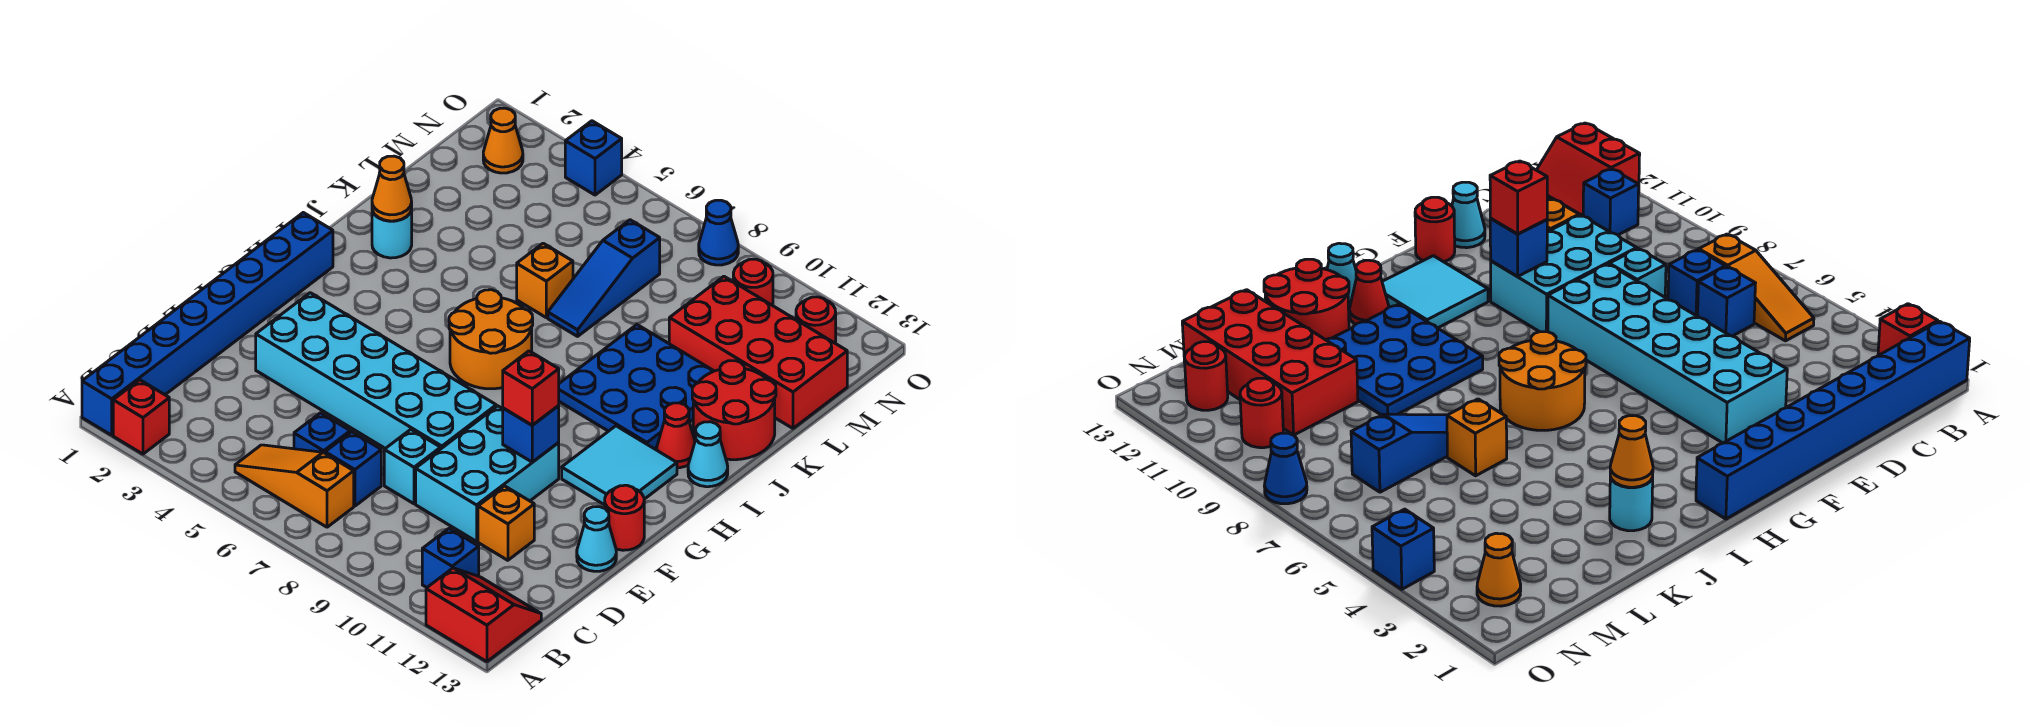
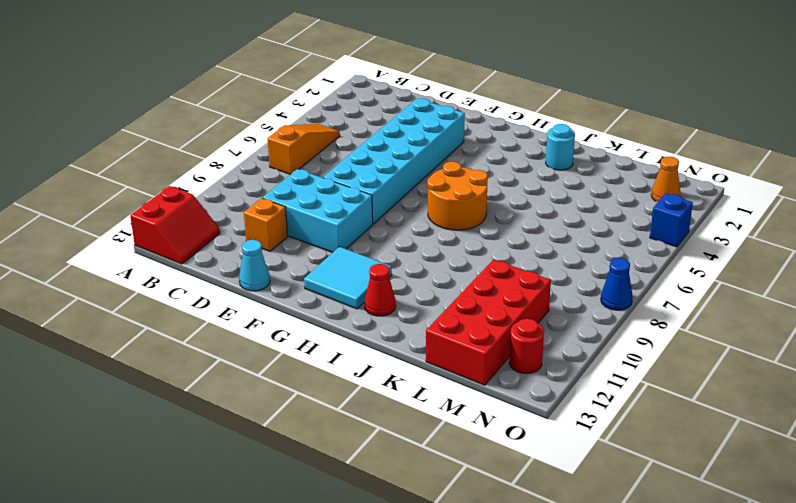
none -> blue brick A1:H1 level 1
none -> red brick A2 level 1
none -> blue brick B11 level 1
none -> blue brick C6 level 1

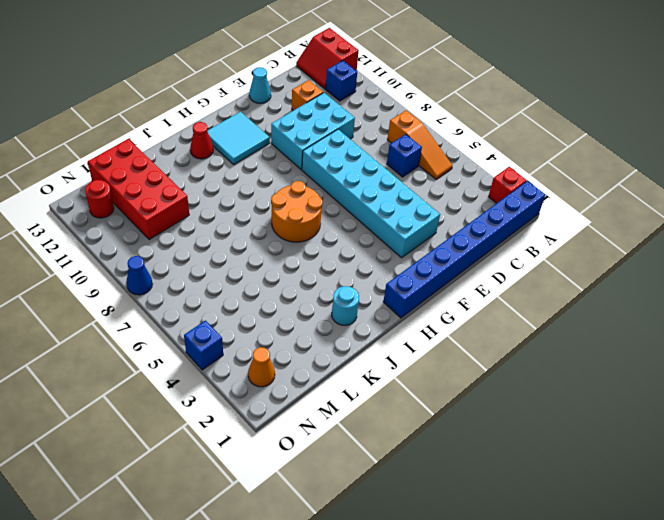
none -> blue brick C7 level 1
none -> cyan brick D8 level 1
none -> red round brick F13 level 1
none -> blue plate I9:K11 level 1

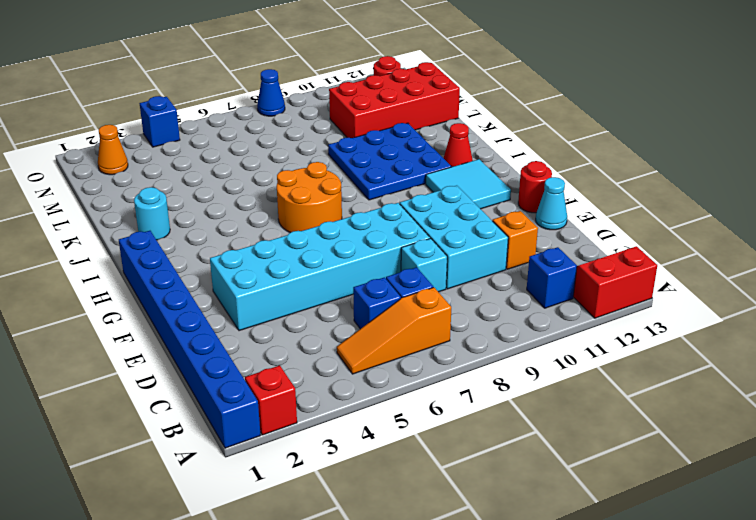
none -> cyan cone I13 level 1
none -> red round brick J12:K13 level 1
none -> orange brick K6 level 1
none -> blue slope K7:M7 level 1 top M

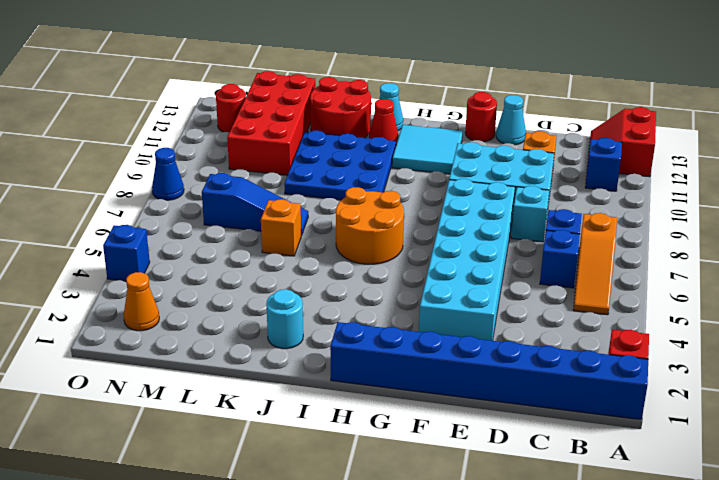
none -> red round brick N10 level 1
none -> blue brick F10 level 2
none -> orange cone J2 level 2
none -> red brick F10 level 3

